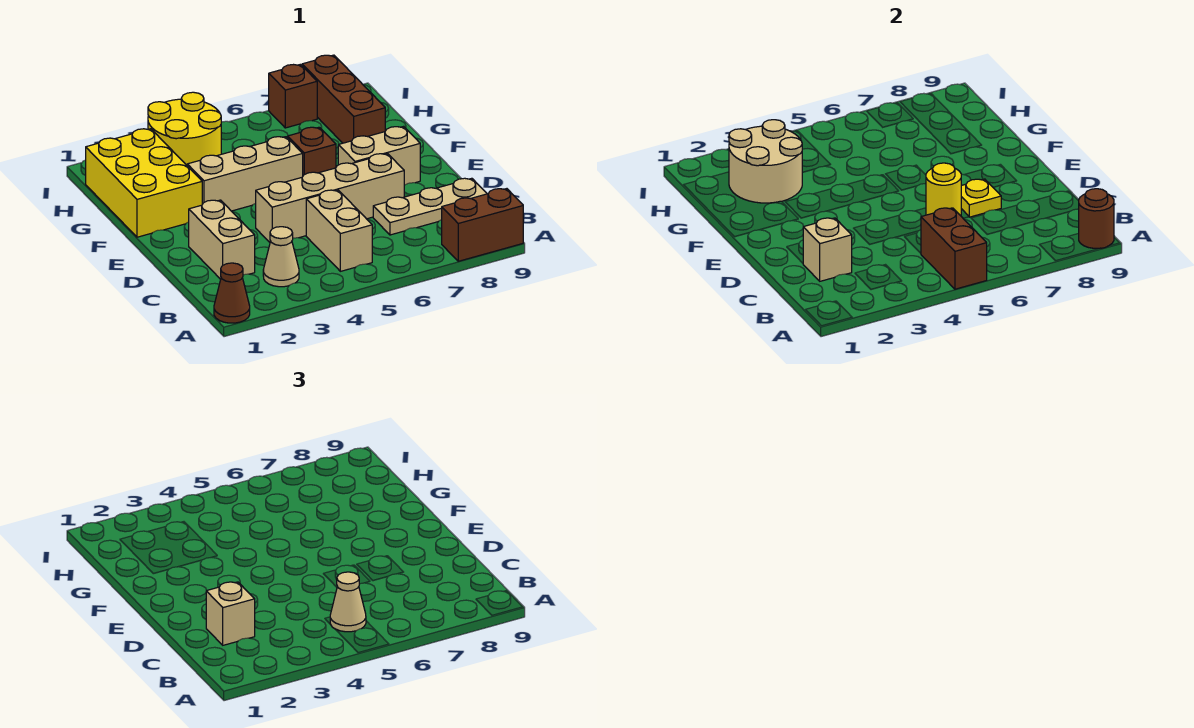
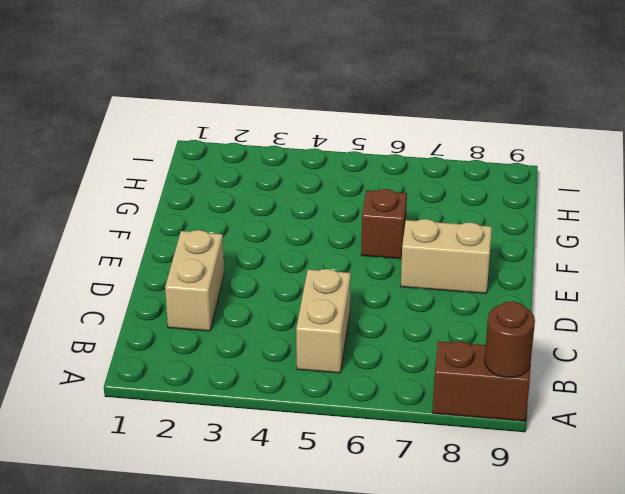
none -> brown cone A1 level 1
none -> tan cone B3 level 1
none -> tan plate C7:C9 level 1

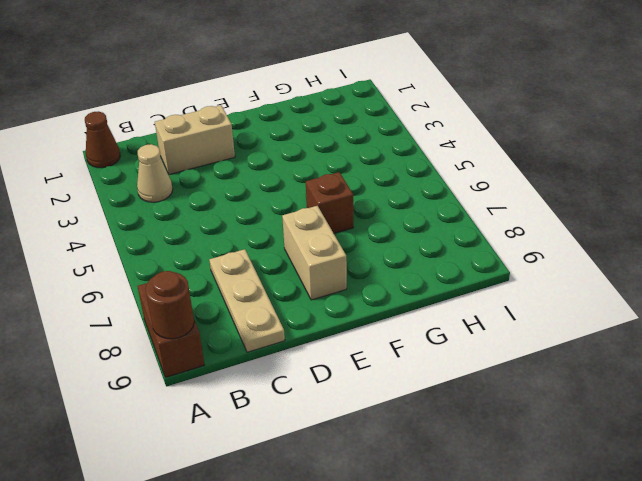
none -> tan brick B5:C5 level 1
none -> tan brick D4:D7 level 1
none -> yellow brick F1:H2 level 1

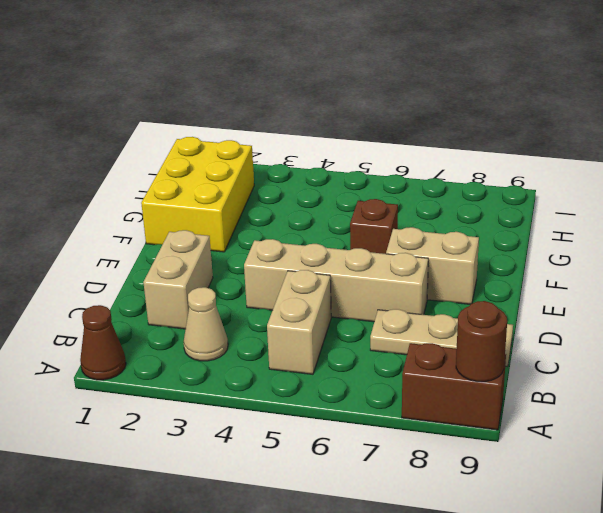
none -> tan brick F3:F5 level 1
none -> brown brick G8:I8 level 1
none -> yellow round brick H3:I4 level 1

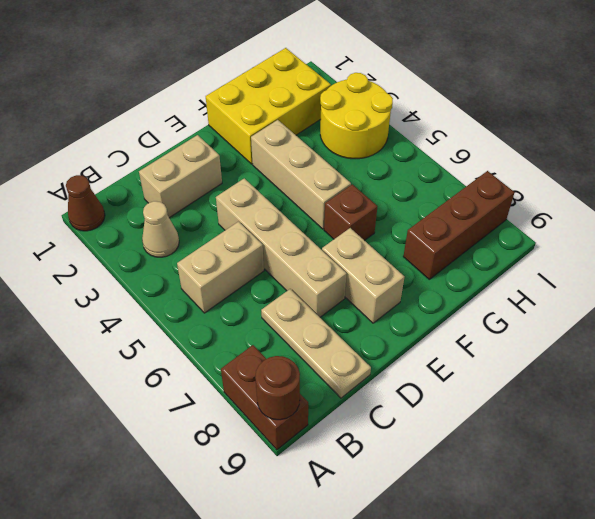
none -> brown brick I7 level 1
none -> brown brick A5:B5 level 2
none -> tan brick C2 level 2

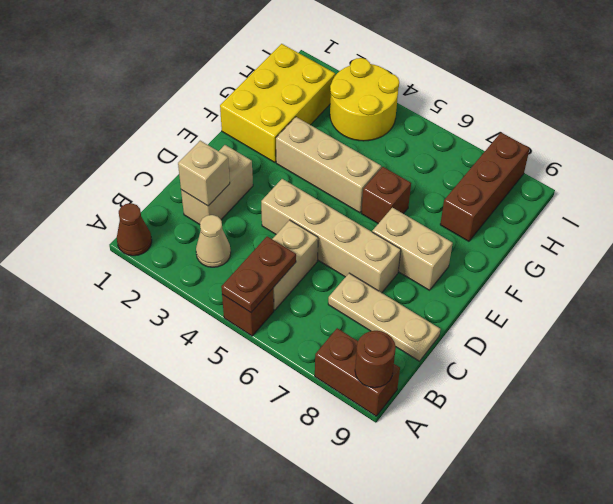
brown brick A5 level 1 -> brown brick I7 level 1
brown plate A5:B5 level 2 -> brown brick A5:B5 level 2
none -> yellow round brick D6 level 2
none -> yellow plate D7 level 2
none -> tan round brick G2:H3 level 2

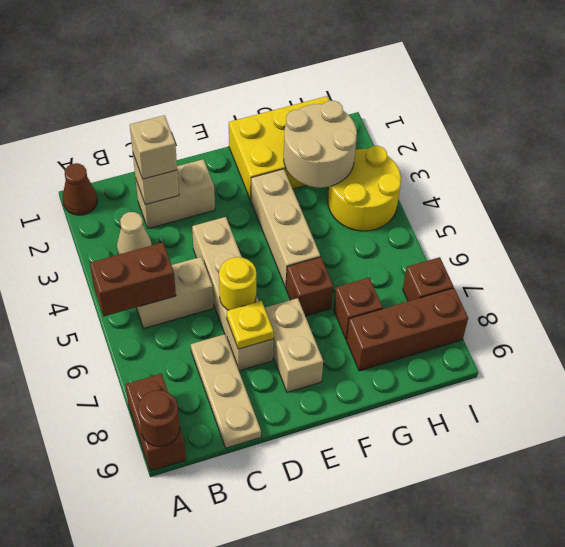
brown brick G7 level 1 -> none
none -> tan cone B5 level 3

